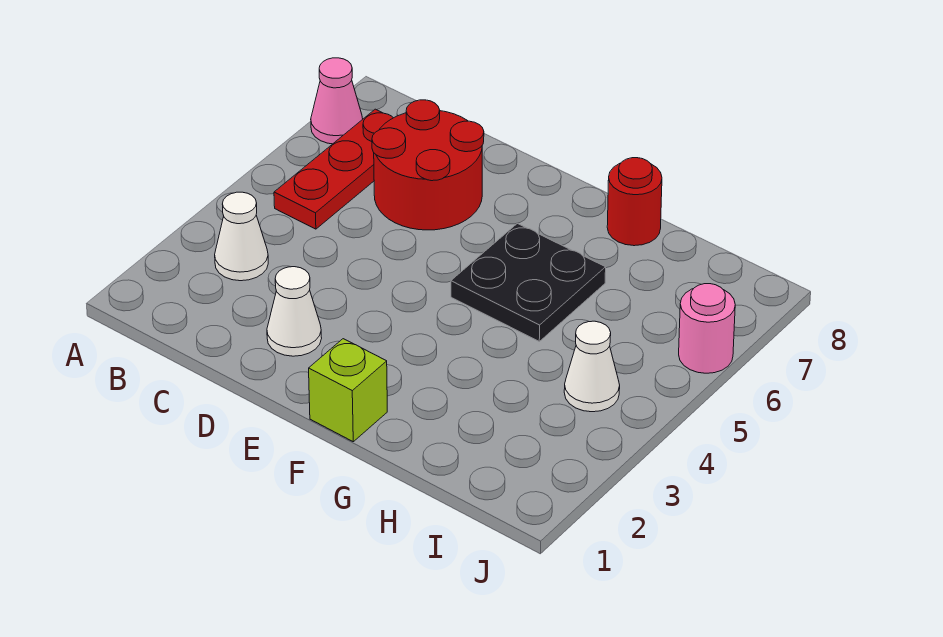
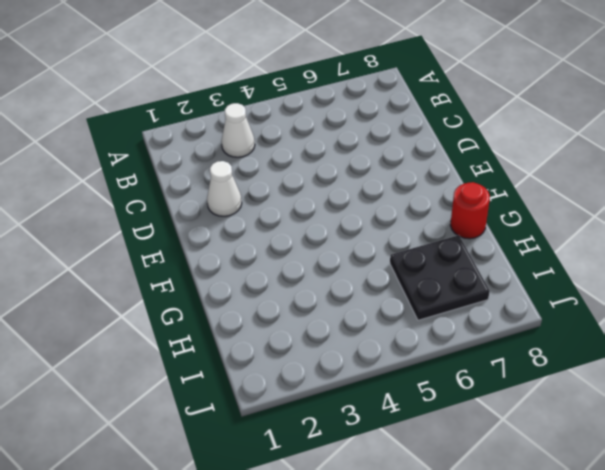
black plate H6:I7 level 1 -> black plate F5:G6 level 1
none -> pink cone A7 level 1
none -> red plate B5:B7 level 1

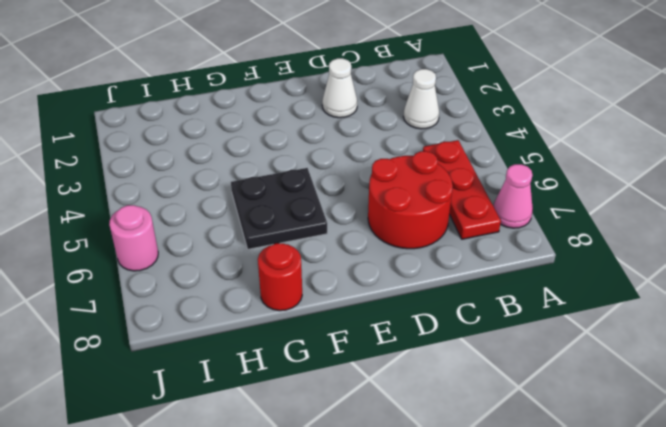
none -> lime brick F1 level 1
none -> white cone I4 level 1

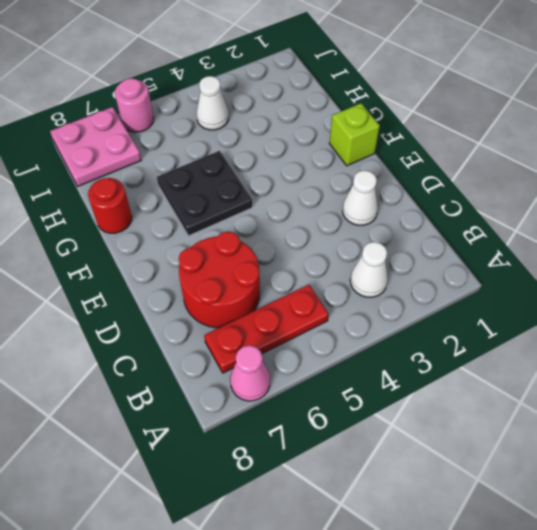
pink plate I7:J8 level 1 -> none

